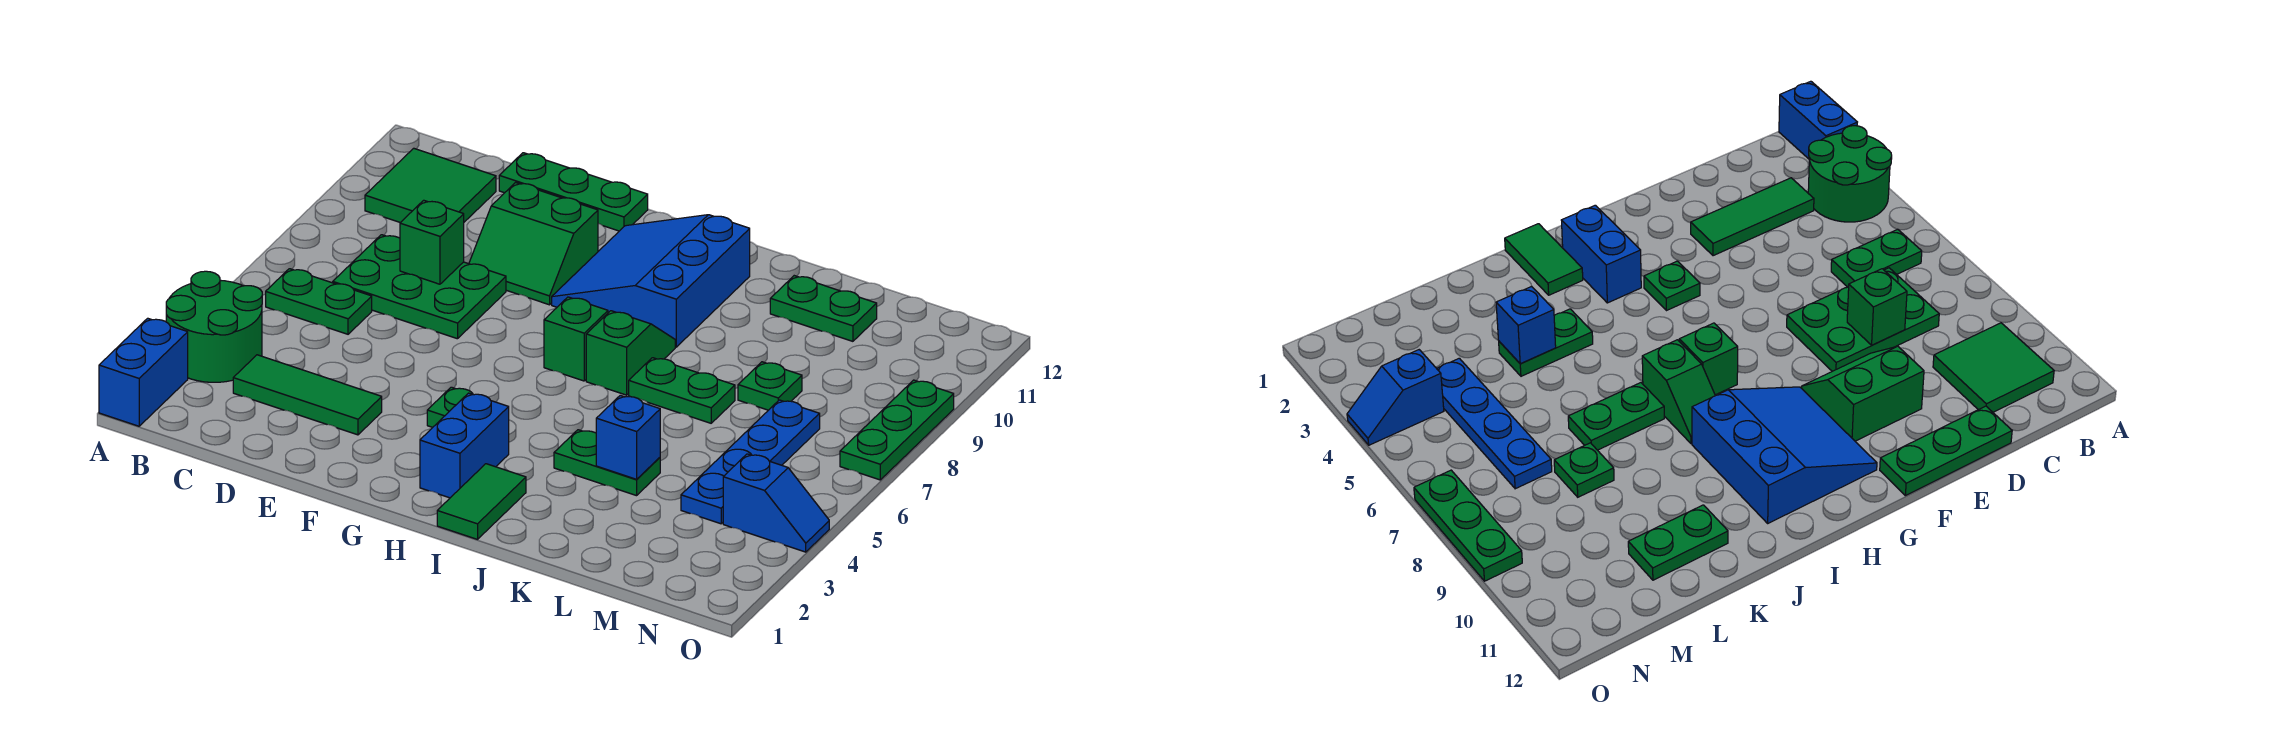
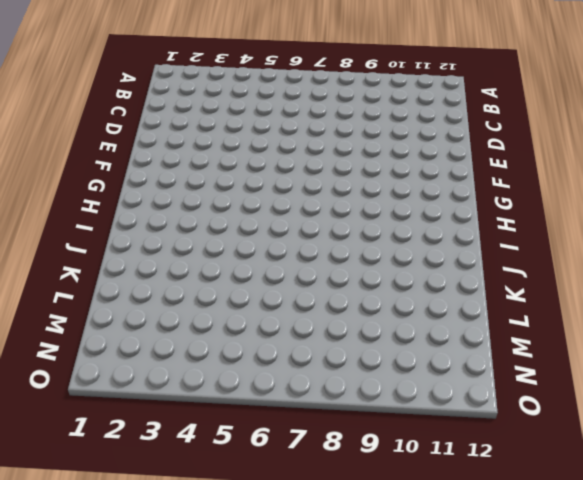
none -> blue brick A1:A2 level 1
none -> green round brick A3:B4 level 1
none -> green plate B6:C6 level 1

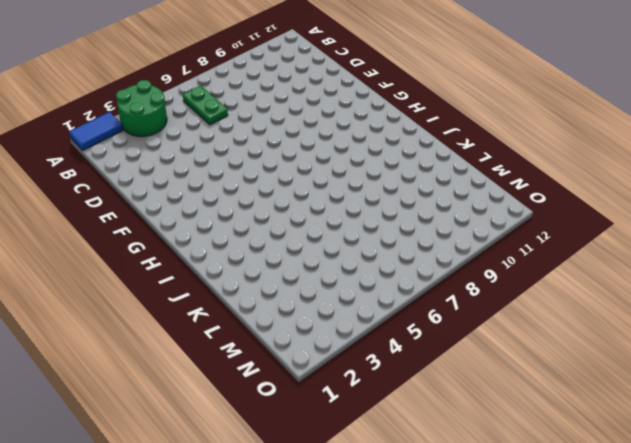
blue tile A1:A2 level 1 -> blue brick A1:A2 level 1
none -> green tile B10:C11 level 1
none -> green tile C3:E3 level 1
none -> green plate C7:E8 level 1

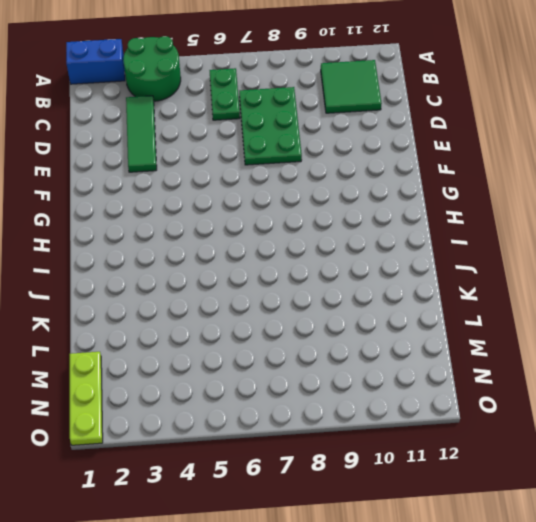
lime plate M1:O1 level 1 -> none
none -> green plate D12:F12 level 1
none -> green slope E9:F10 level 1 top 10
none -> green plate G4 level 1

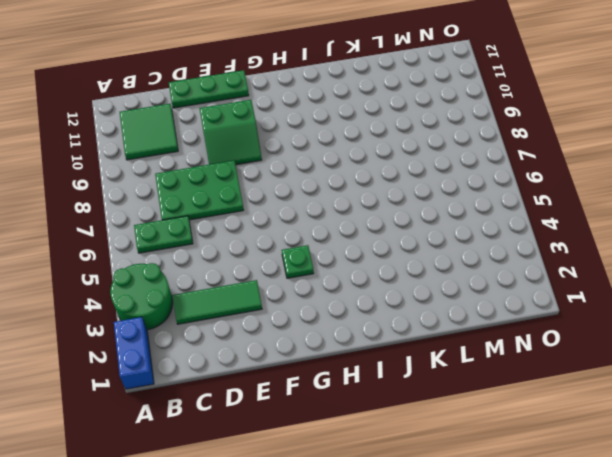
none -> blue slope G9:I11 level 1 top I
none -> blue brick H2:H3 level 1
none -> green brick H7 level 1

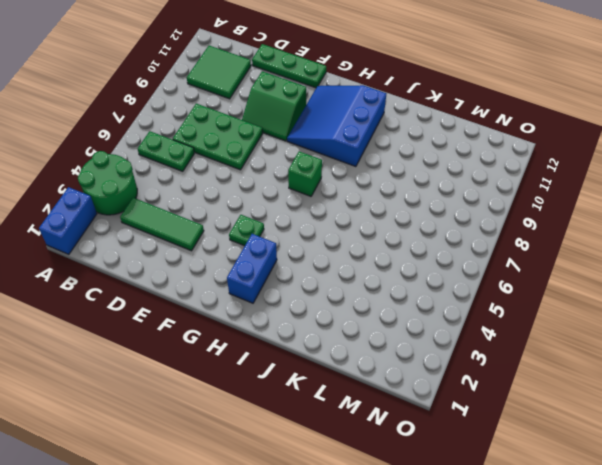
none -> green tile I1:I2 level 1
none -> green slope I7:I8 level 1 top 7
none -> green plate J4:K4 level 1

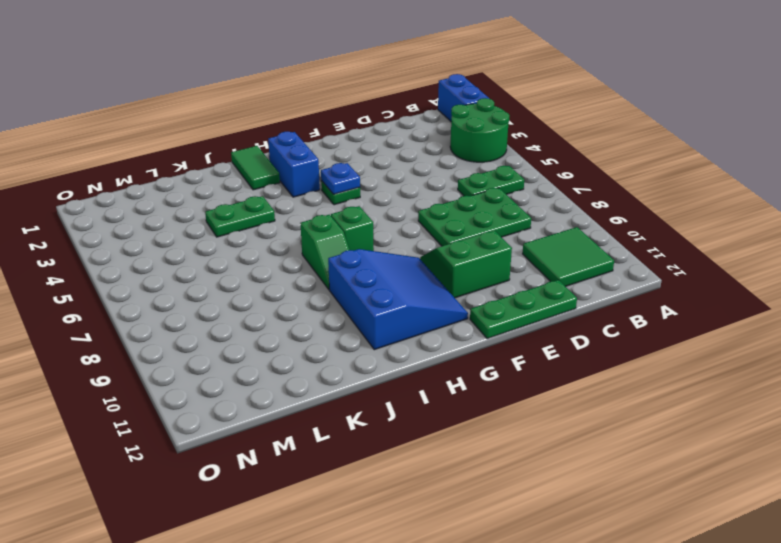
blue plate G4 level 2 -> none
none -> green tile C3:E3 level 1
none -> green plate J7:K7 level 1
none -> green plate K11:L11 level 1

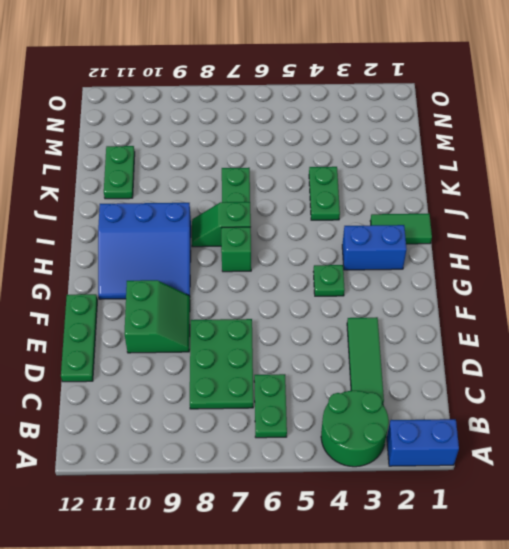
none -> green tile B10:C11 level 1
none -> green plate L8 level 1
none -> blue plate M4:M7 level 1

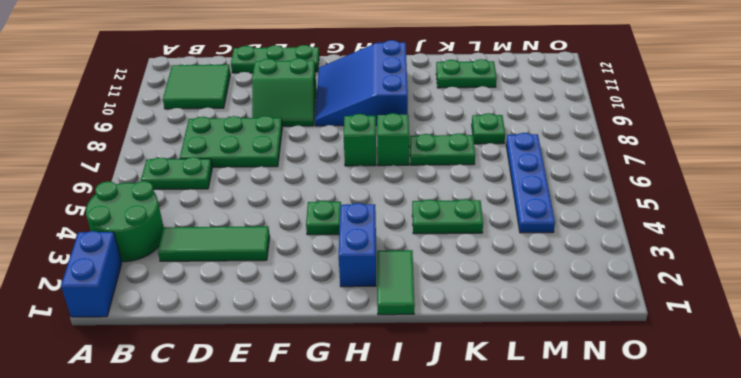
none -> blue slope N4:O4 level 1 top N
none -> green plate O7:O9 level 1
none -> green brick D8 level 2

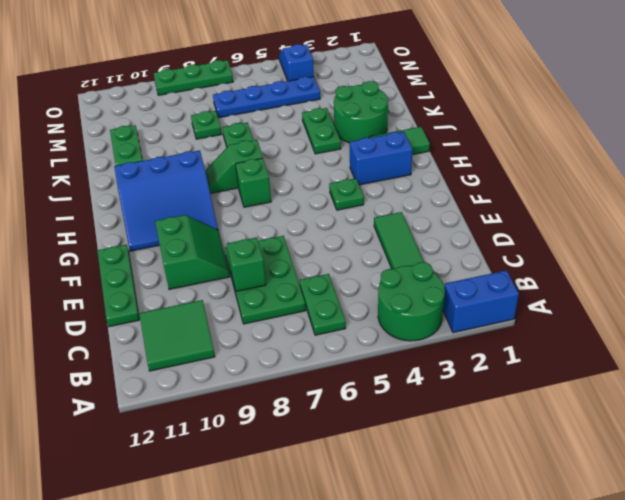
green round brick J2:K3 level 1 -> none
none -> blue brick K4 level 2

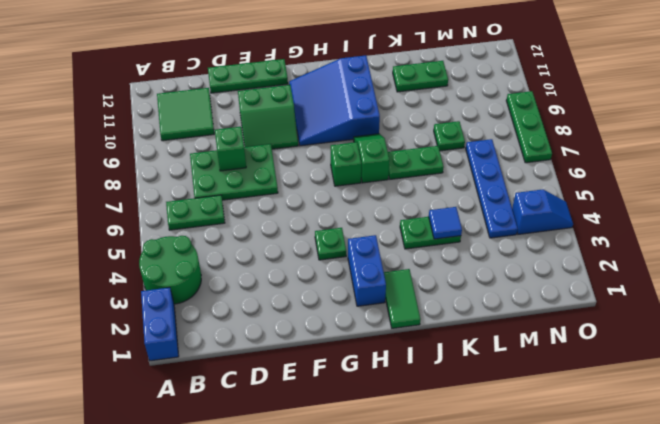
blue tile K4 level 2 -> blue brick K4 level 2
none -> green tile C3:E3 level 1

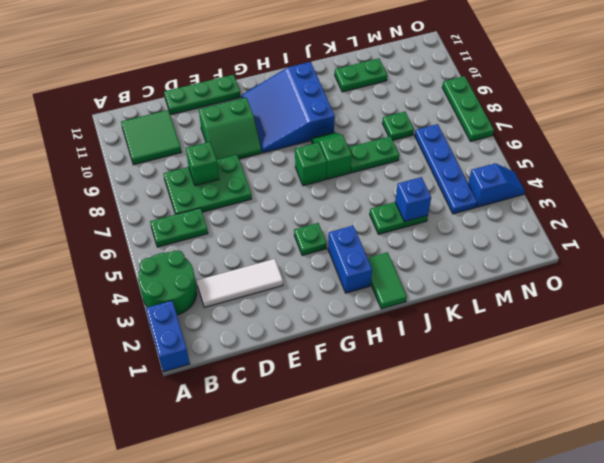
white tile C3:E3 level 1 -> green tile C3:E3 level 1

